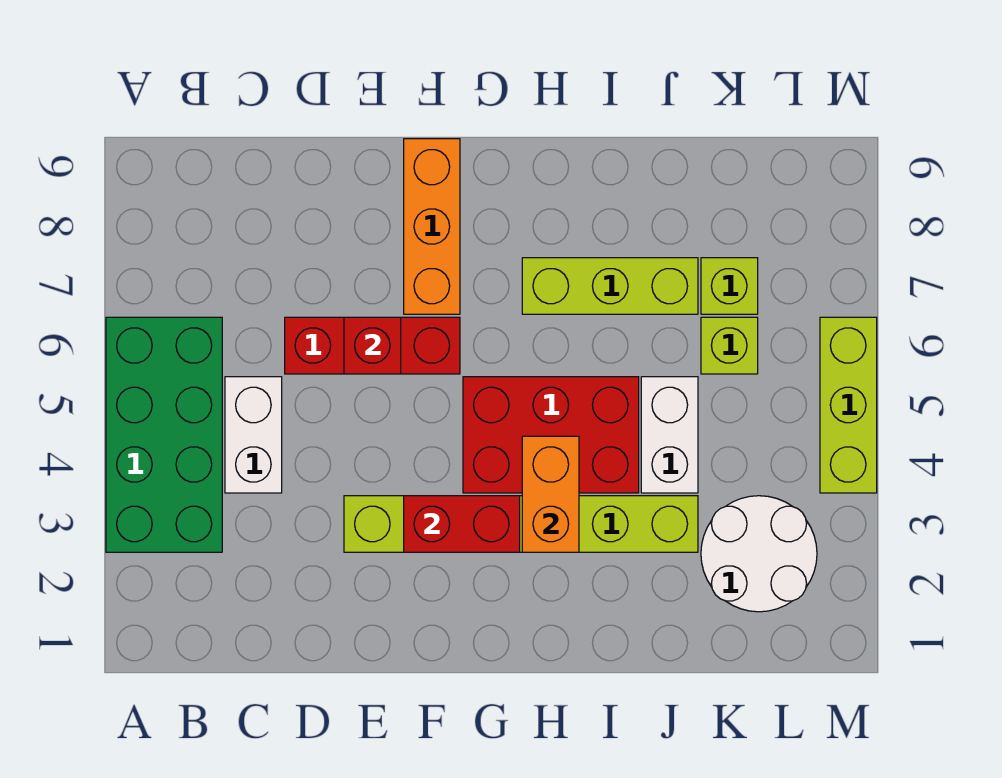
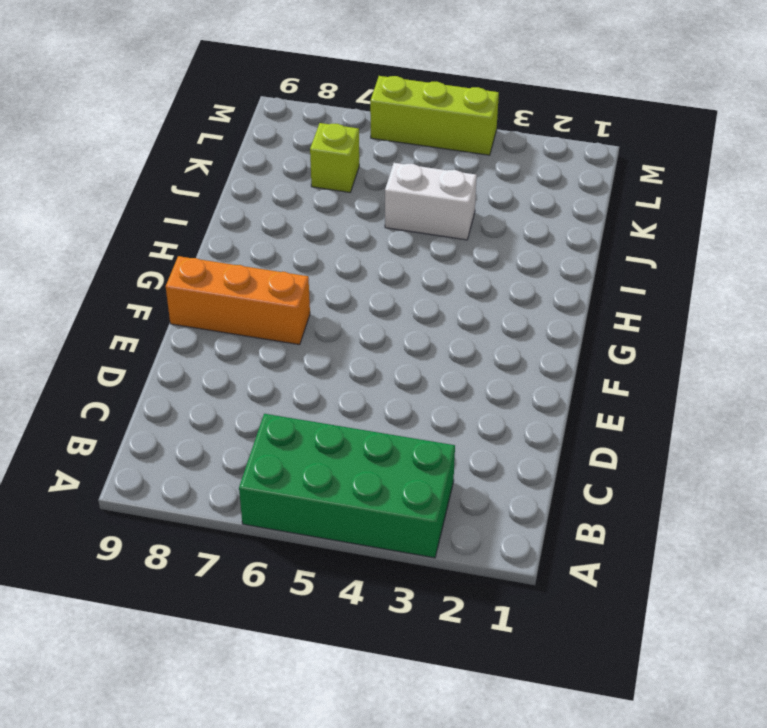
none -> white brick C4:C5 level 1
none -> red brick D6:F6 level 1
none -> lime brick E3:J3 level 1

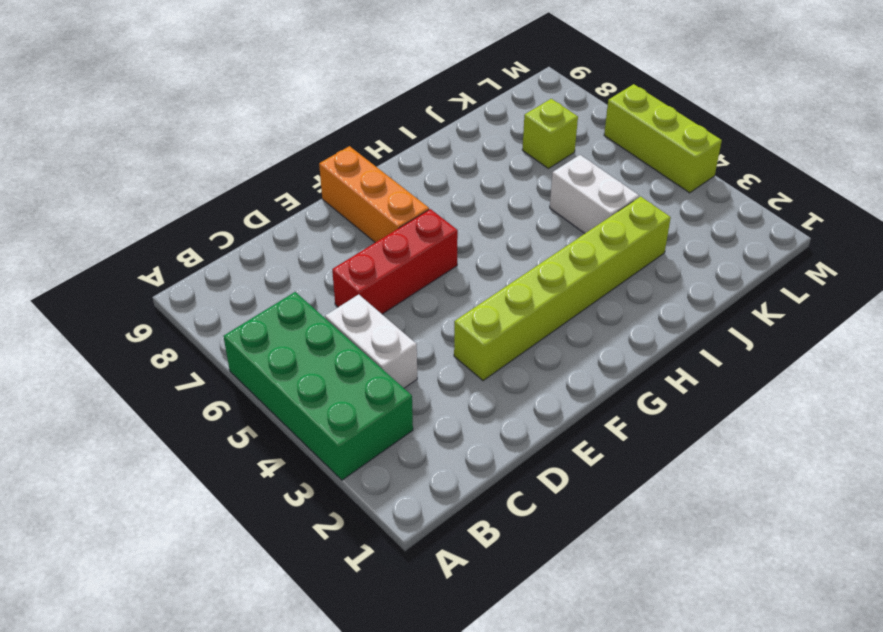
none -> red brick G4:I5 level 1
none -> lime brick H7:J7 level 1
none -> white round brick K2:L3 level 1

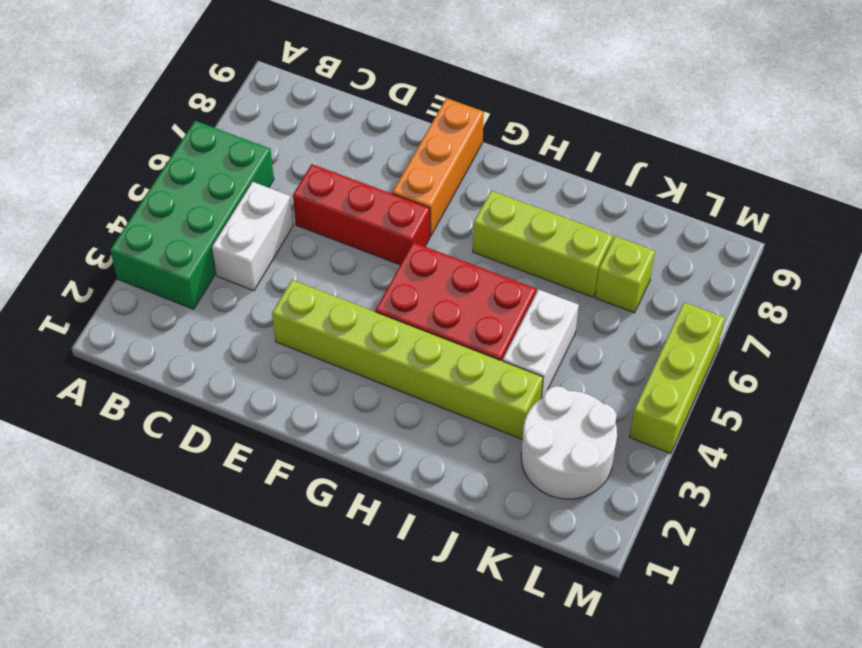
none -> lime brick K6 level 1
none -> red brick E6 level 2
none -> red brick F3:G3 level 2

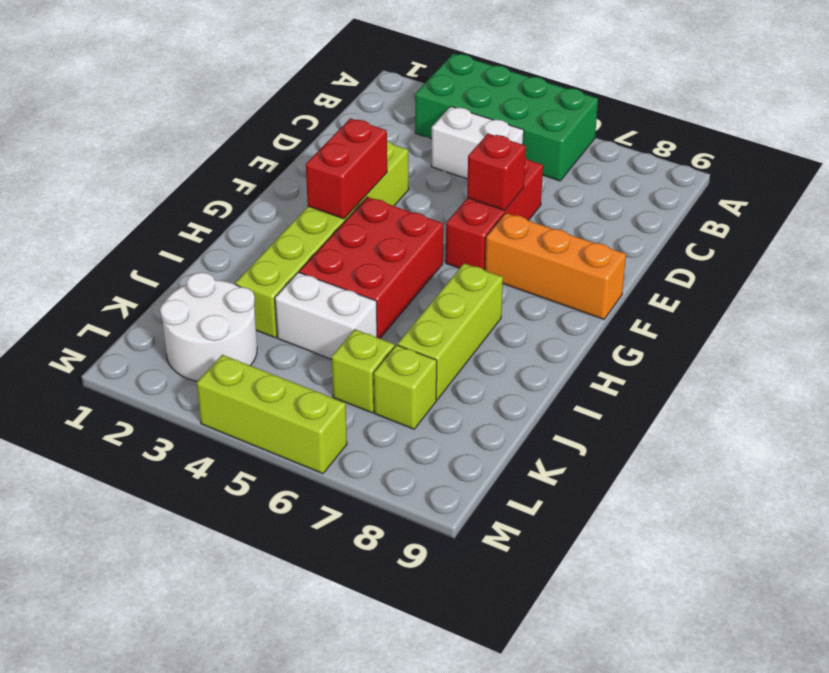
none -> orange brick H3:H4 level 2

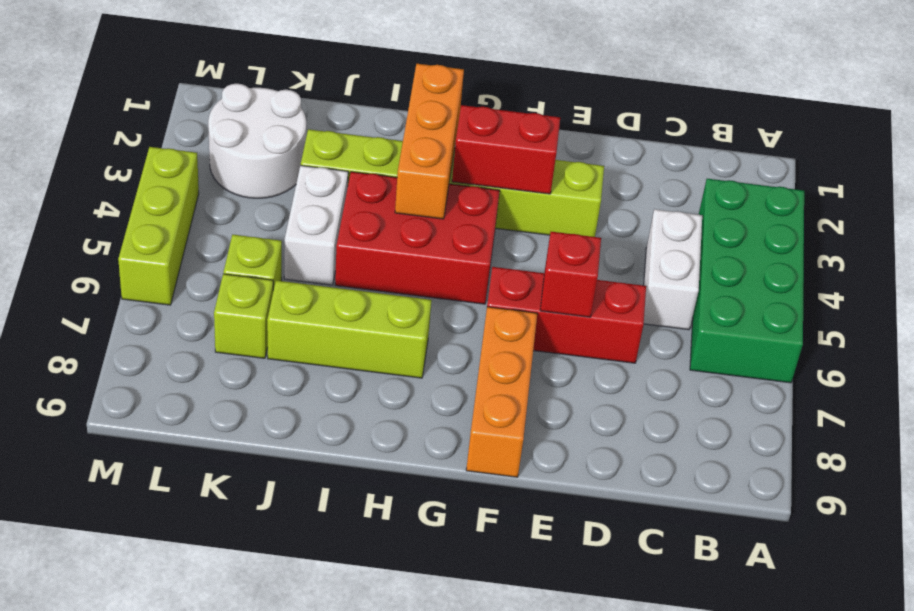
orange brick H2:H4 level 2 -> orange brick H3:H4 level 2

